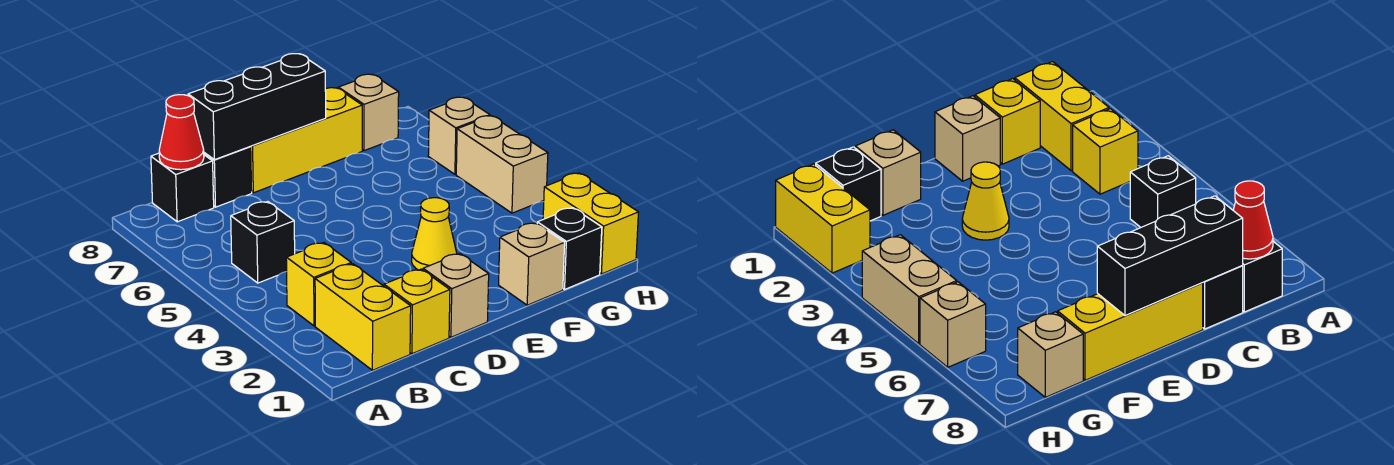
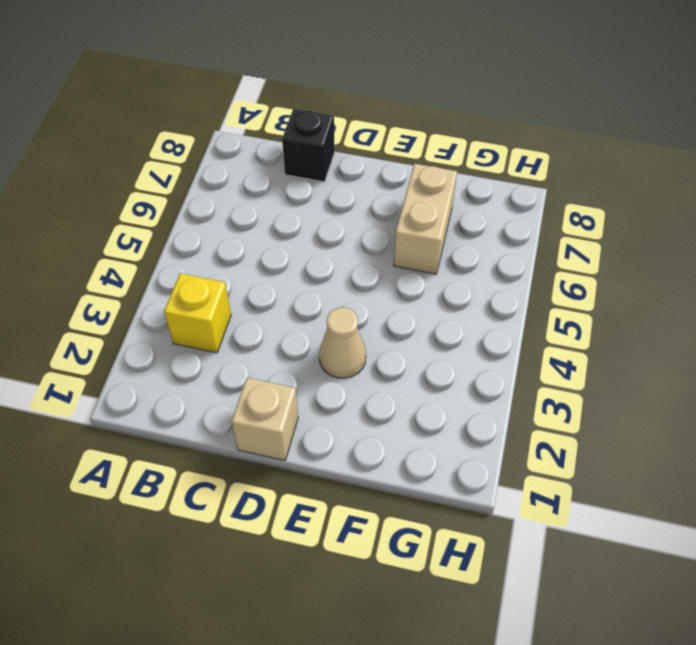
tan cone E3 level 1 -> yellow cone E3 level 1
tan brick F6:F7 level 1 -> tan brick H4:H5 level 1
none -> yellow brick B1:B2 level 1
none -> black brick B5 level 1
none -> black brick B8 level 1

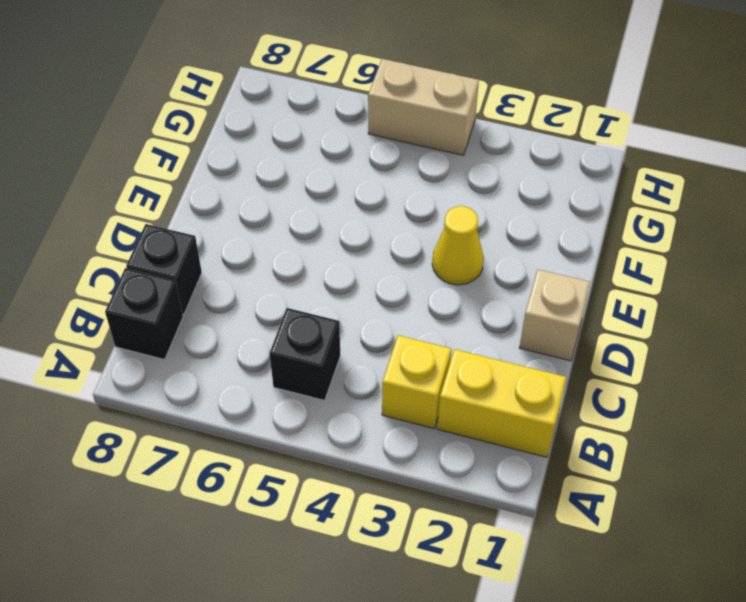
none -> yellow brick C1 level 1
none -> yellow brick D8:F8 level 1
none -> tan brick F1 level 1

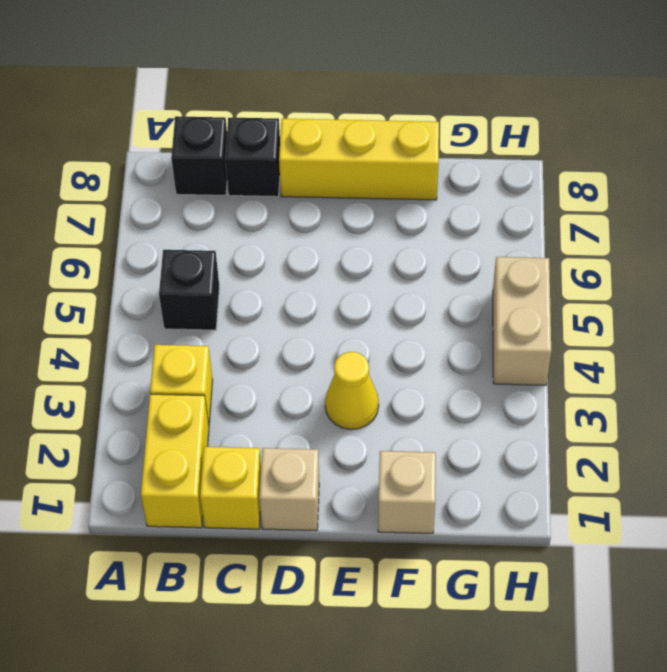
none -> black brick G1 level 1
none -> tan brick G8 level 1
none -> yellow brick H1:H2 level 1

